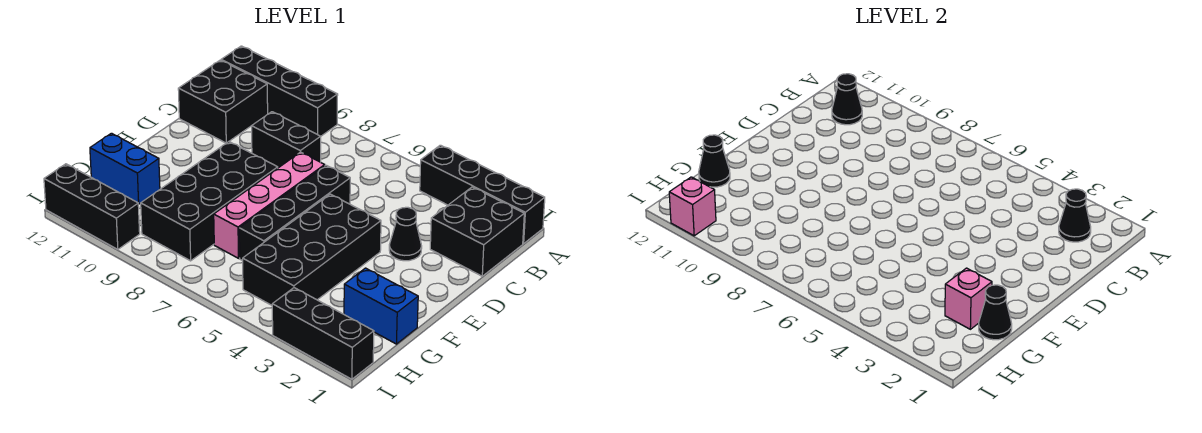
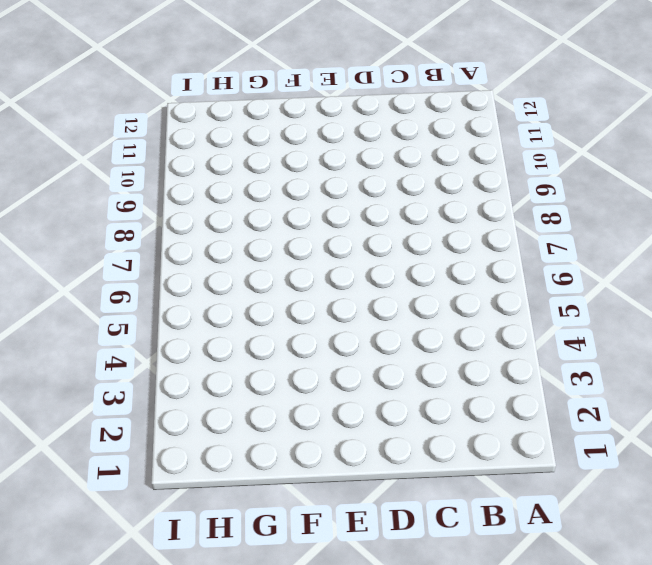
none -> black brick A1:A4 level 1
none -> black brick A9:A12 level 1
none -> black brick B1:C2 level 1

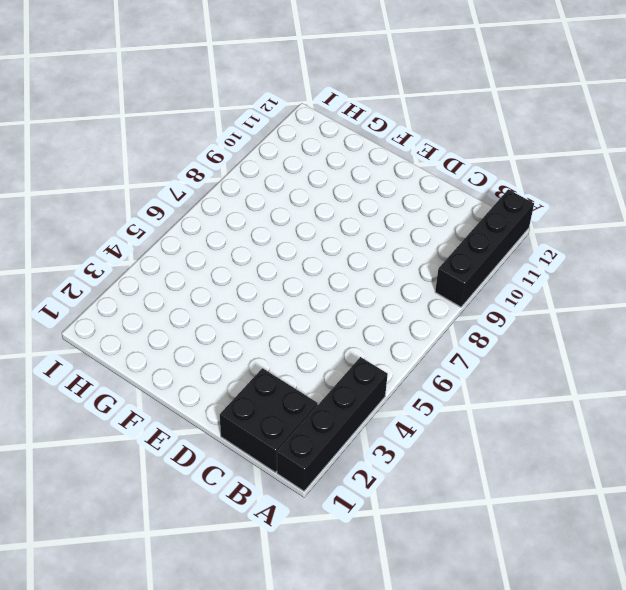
none -> black brick B11:C12 level 1
none -> black brick C8:C9 level 1
none -> black cone D3 level 1

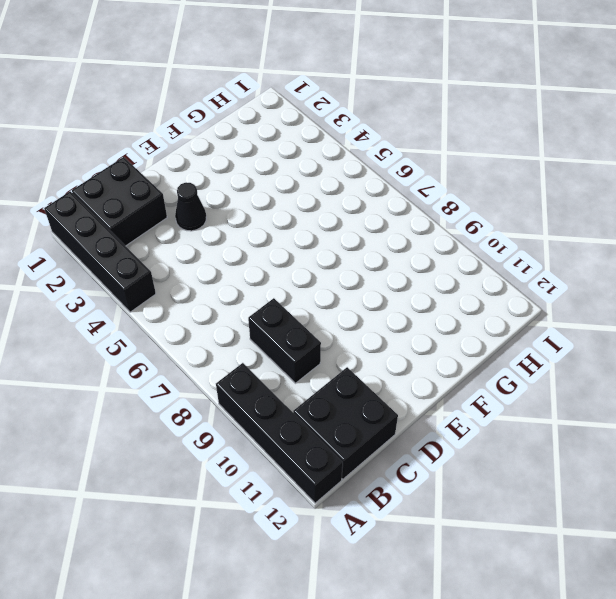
none -> black brick D6:G6 level 1
none -> pink brick D7:G7 level 1
none -> black brick E4:H5 level 1

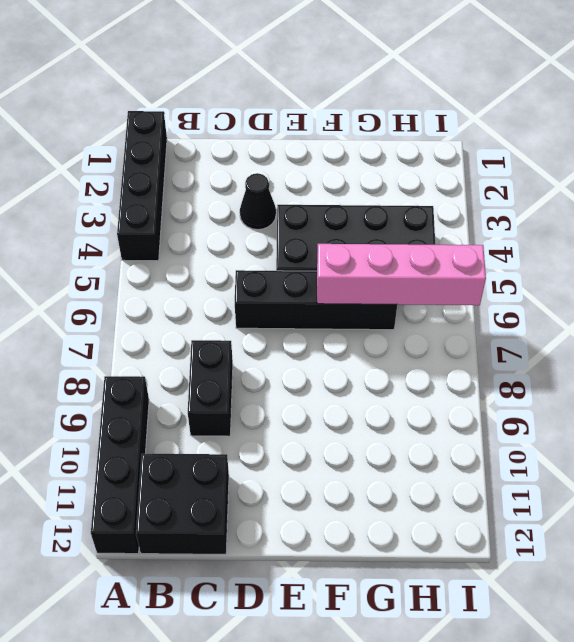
pink brick F6:I6 level 2 -> pink brick D7:G7 level 1
none -> black brick B1:C2 level 1
none -> black brick E8:H9 level 1
none -> blue brick G1:G2 level 1

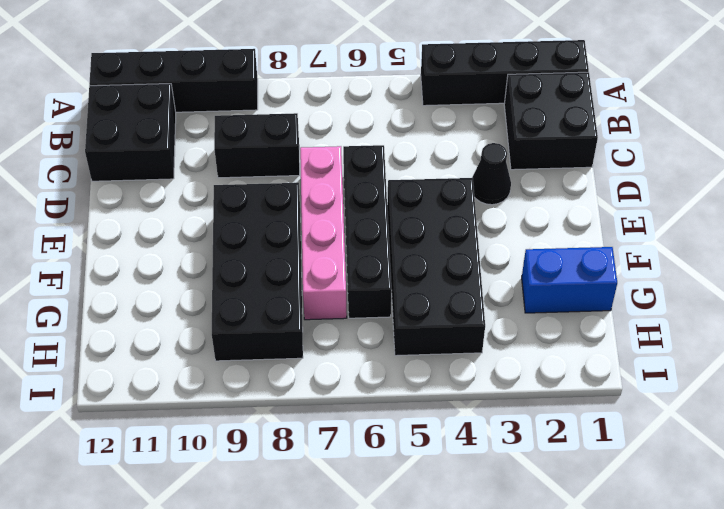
none -> blue brick G11:G12 level 1
none -> black brick I1:I3 level 1
none -> black brick I10:I12 level 1

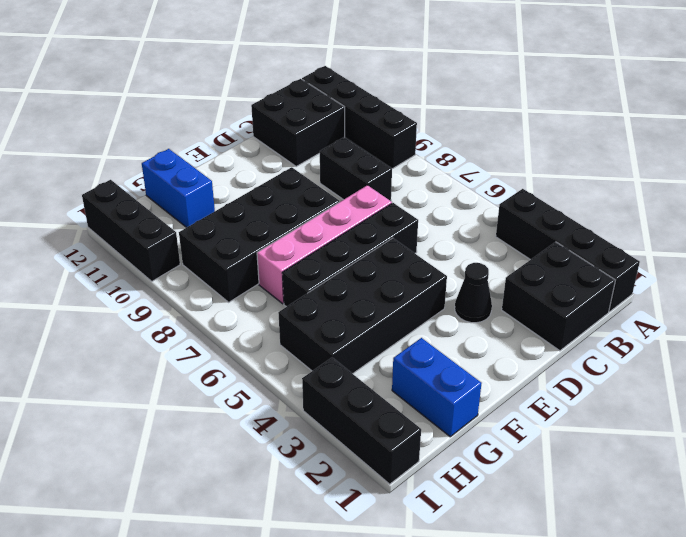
none -> black cone B2 level 2
none -> black cone B11 level 2
none -> black cone G1 level 2

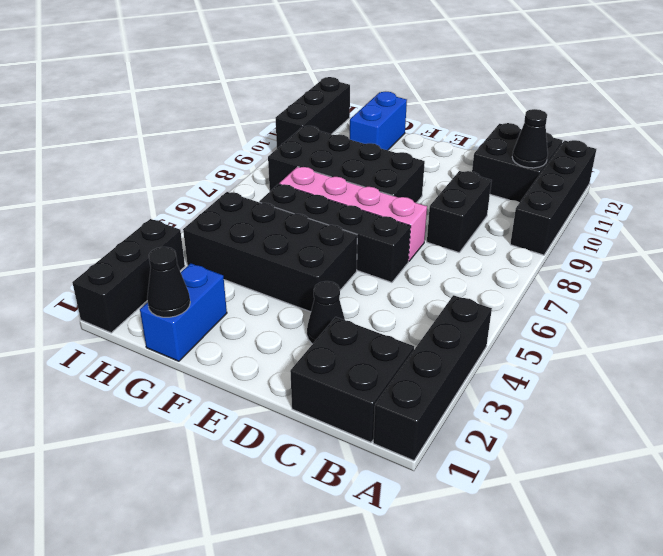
none -> black cone B2 level 2
none -> pink brick G2 level 2
none -> black cone G12 level 2

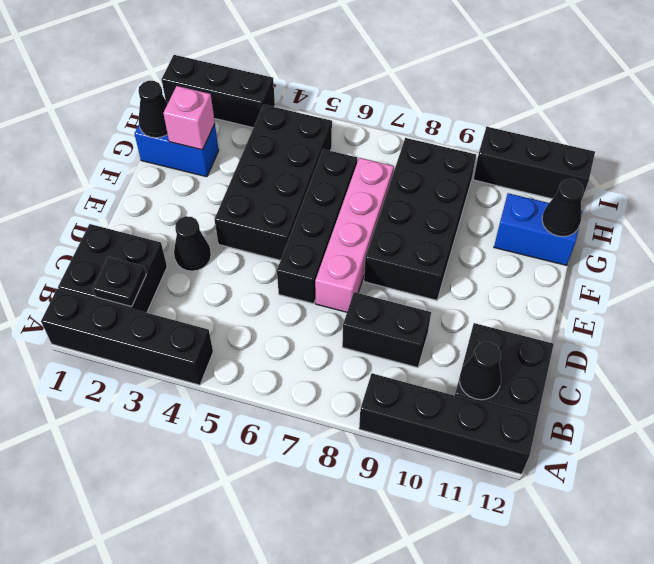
black plate B2 level 2 -> black cone B2 level 2
none -> pink brick I11 level 2

